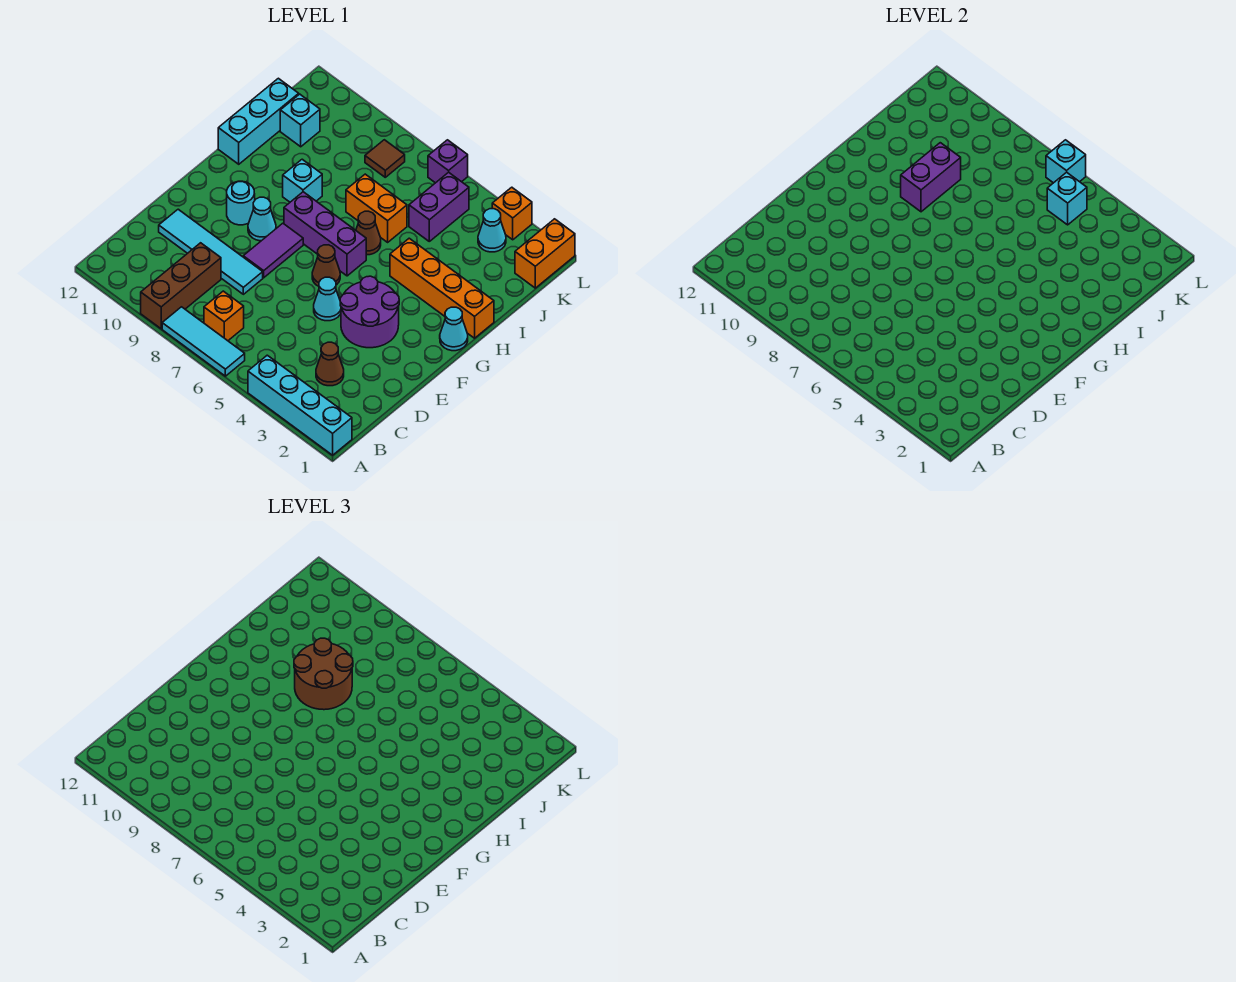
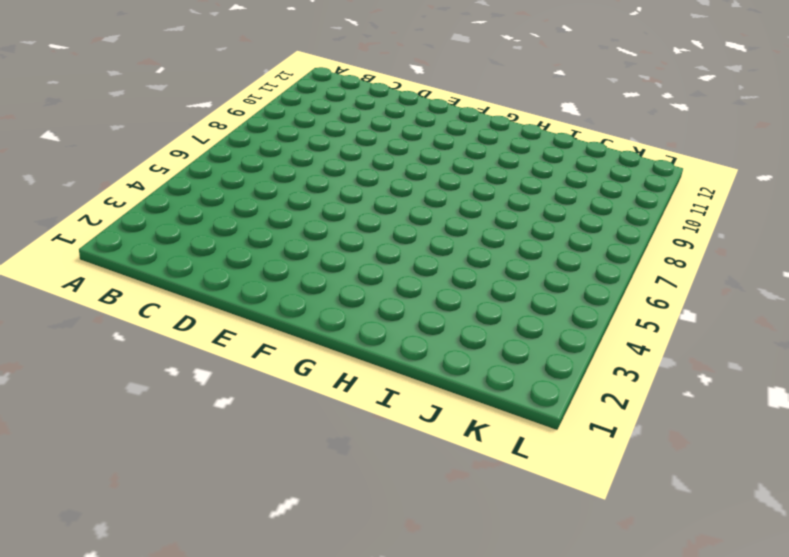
none -> cyan brick A1:A4 level 1
none -> cyan tile A6:A8 level 1
none -> brown brick A9:C9 level 1
none -> orange brick B7 level 1

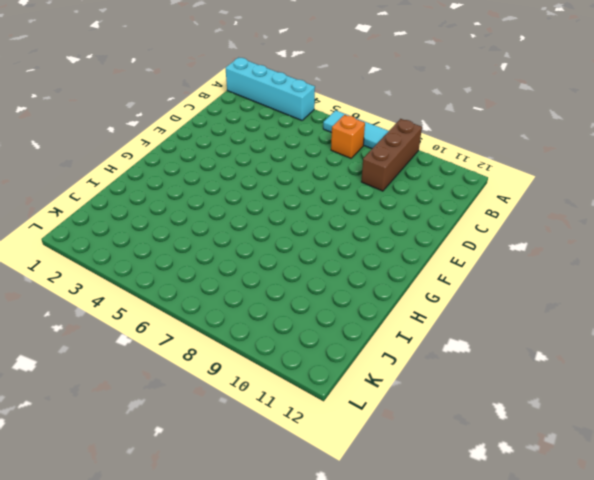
none -> brown cone C3 level 1
none -> cyan tile D8:D11 level 1
none -> purple round brick E3:F4 level 1
none -> cyan cone E5 level 1

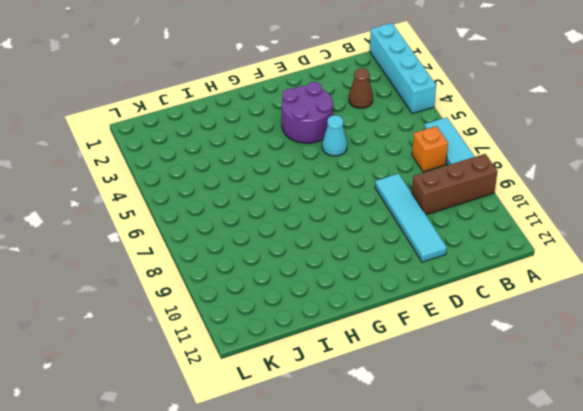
none -> purple tile E8:F8 level 1
none -> brown cone F6 level 1
none -> cyan cone F9 level 1
none -> cyan round brick F10 level 1

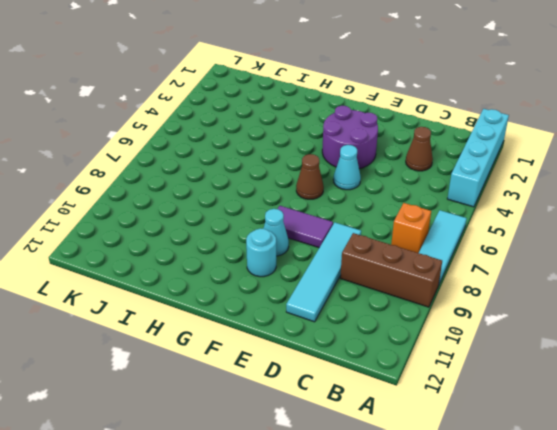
none -> cyan cone G1 level 1
none -> purple brick G6:G8 level 1
none -> orange brick H1:H4 level 1
none -> brown cone H6 level 1

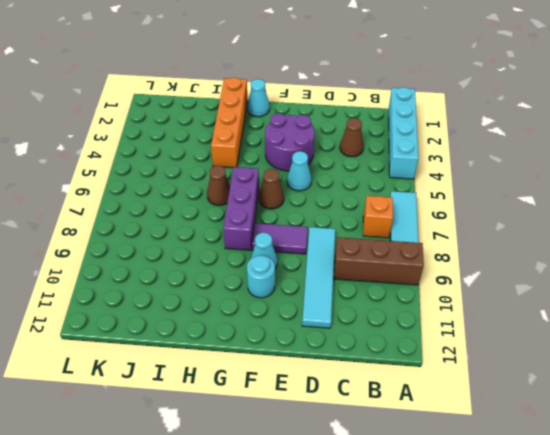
none -> cyan brick H9 level 1
none -> cyan brick H12:J12 level 1
none -> orange brick I6:I7 level 1
none -> purple brick J5:K5 level 1

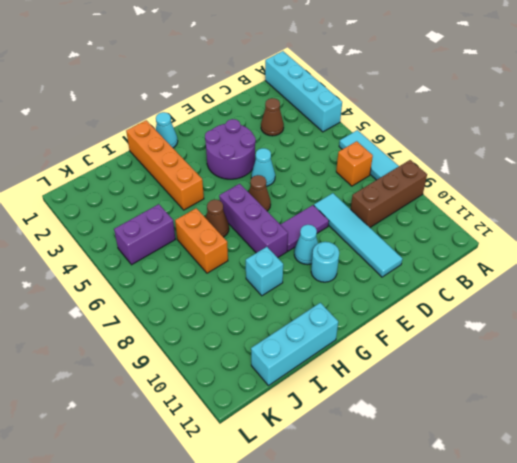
none -> cyan brick J11 level 1
none -> orange brick K1:L1 level 1
none -> cyan cone K3 level 1
none -> brown tile K8 level 1

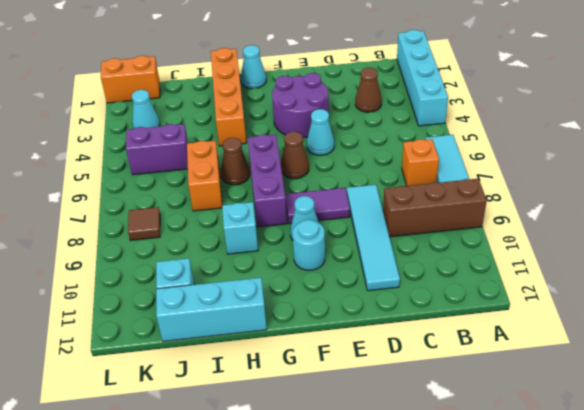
none -> orange brick L3 level 1
none -> purple brick L6 level 1
none -> purple brick H9:I9 level 2
none -> cyan brick K5 level 2

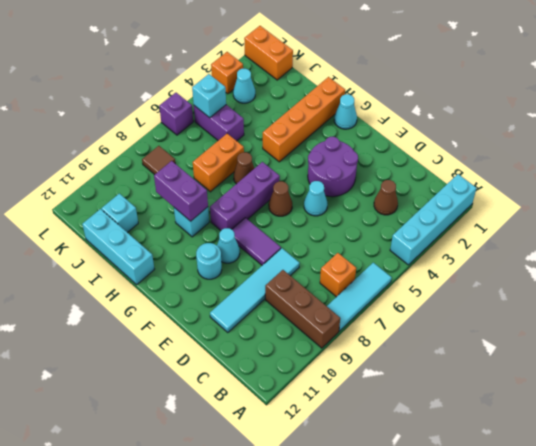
none -> cyan brick L6 level 2
none -> brown round brick H8:I9 level 3

